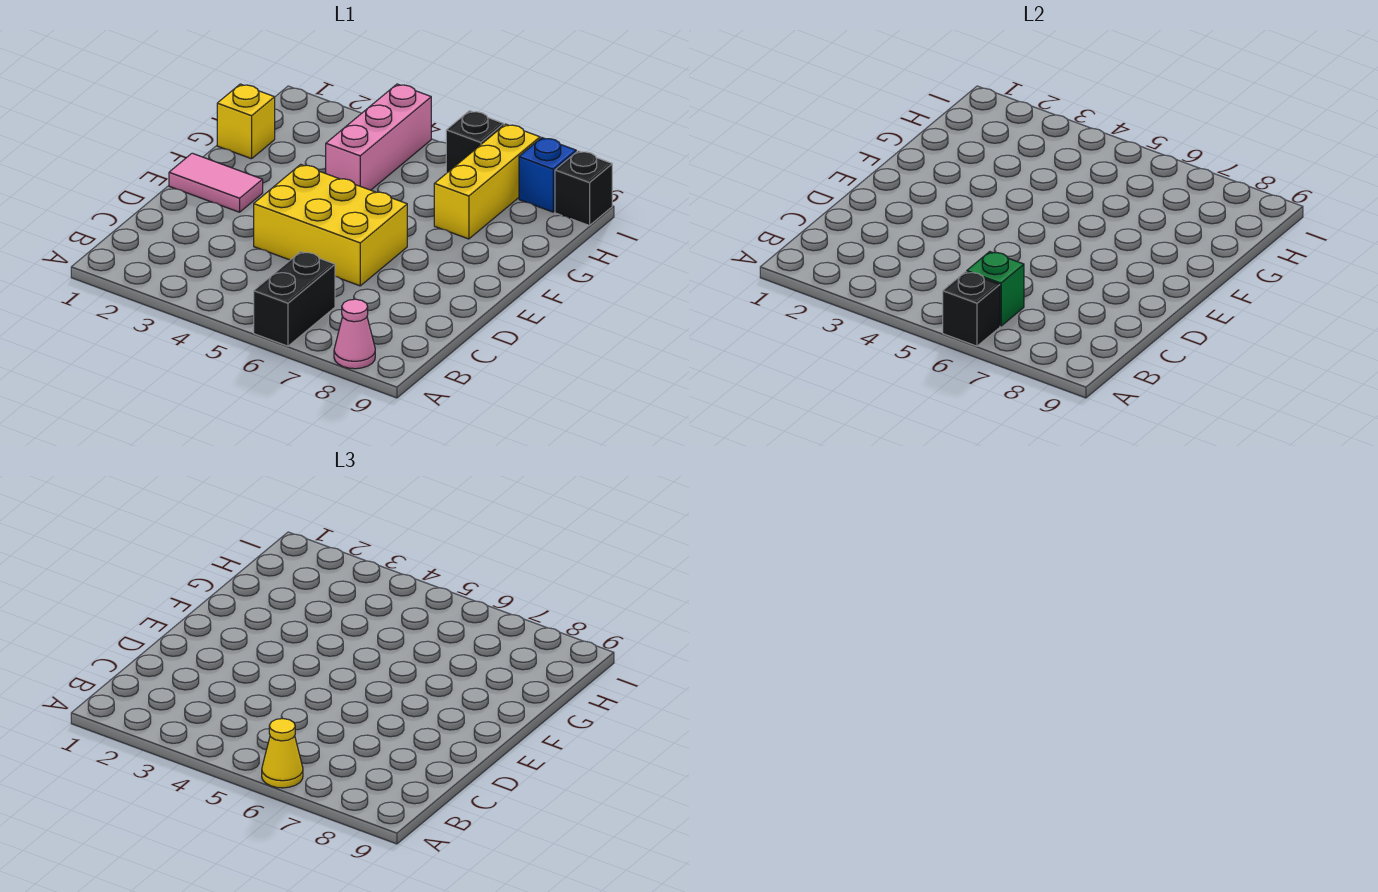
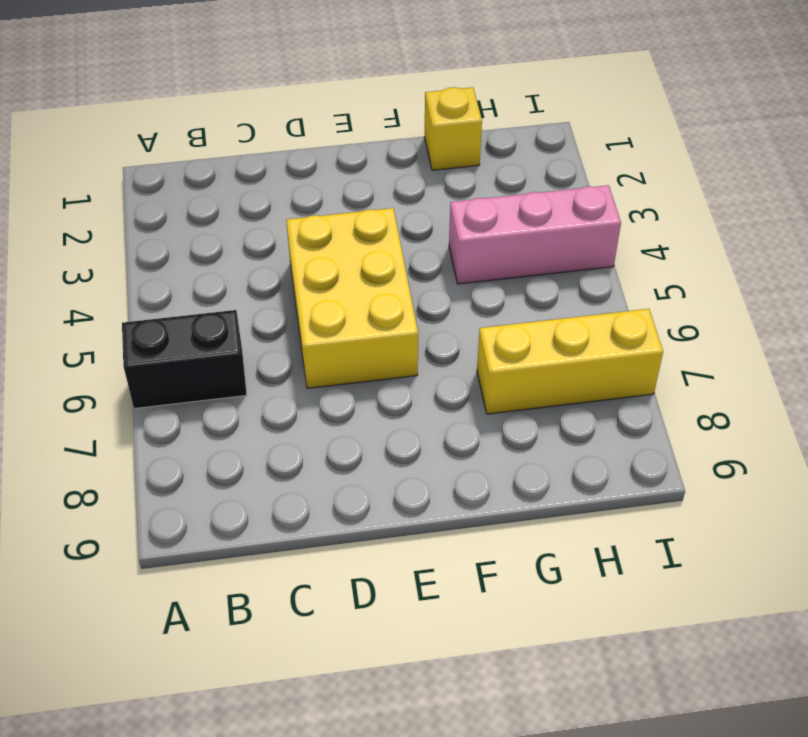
none -> pink cone A8 level 1
none -> pink tile E1:E2 level 1
none -> black brick I6 level 1

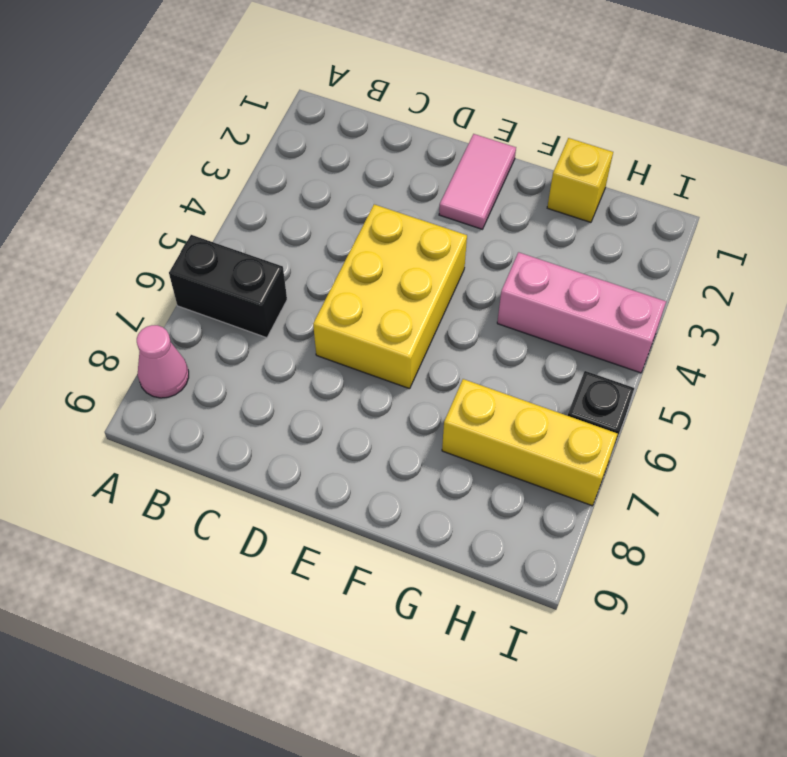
none -> blue brick I8 level 1
none -> black brick I9 level 1
none -> black brick A6 level 2

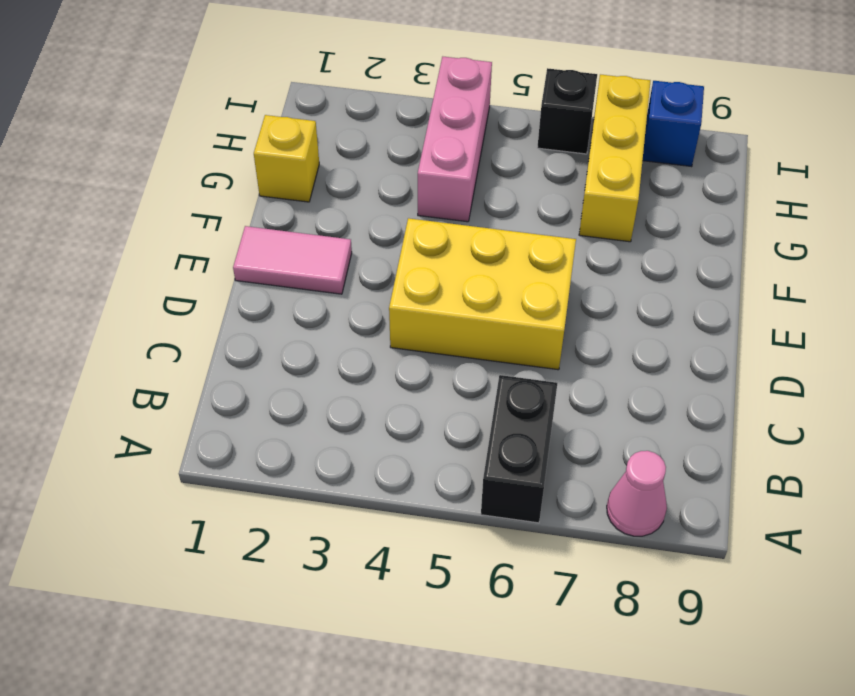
none -> black brick I9 level 1
none -> black brick A6 level 2
none -> green brick B6 level 2

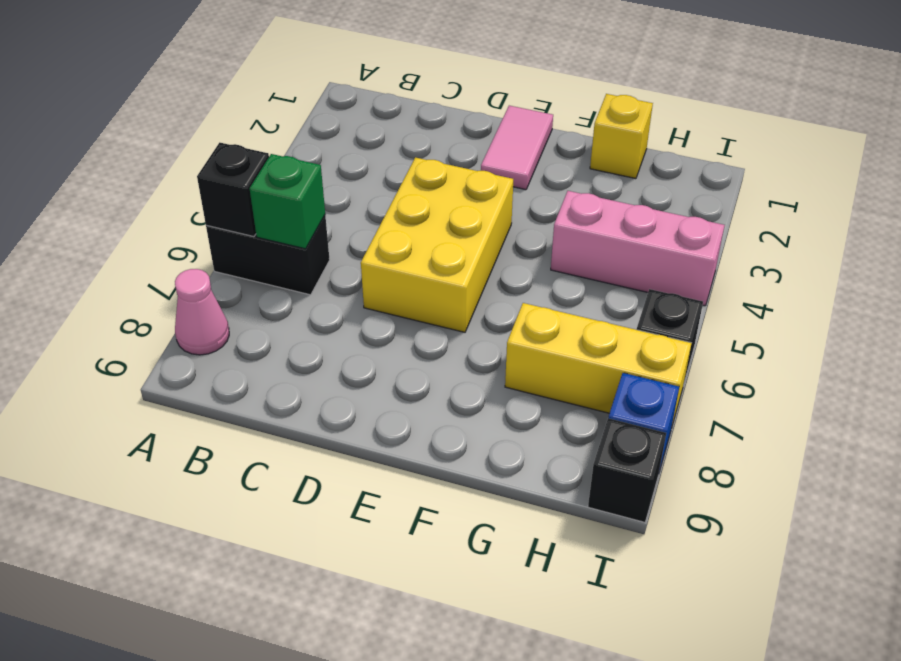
none -> yellow cone A6 level 3

